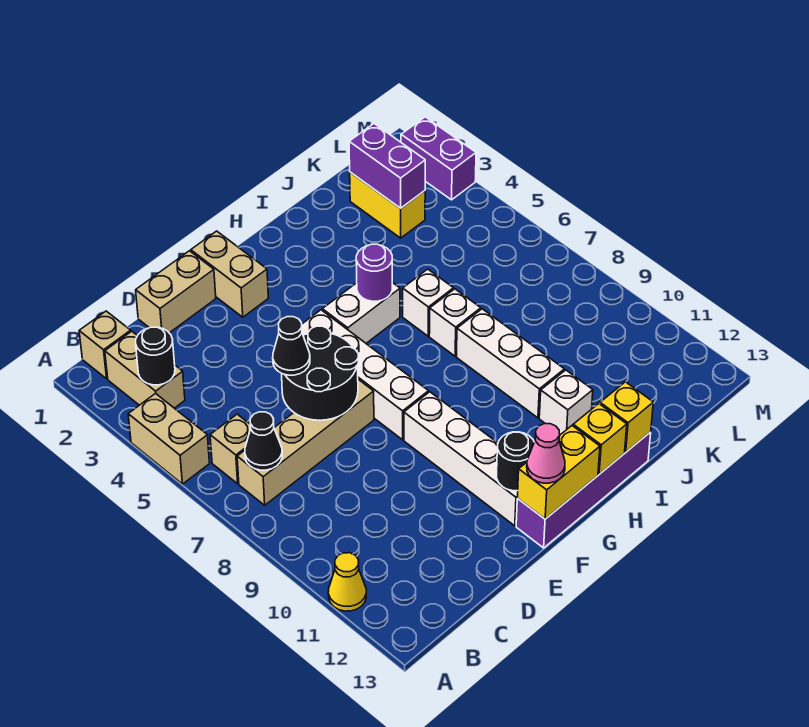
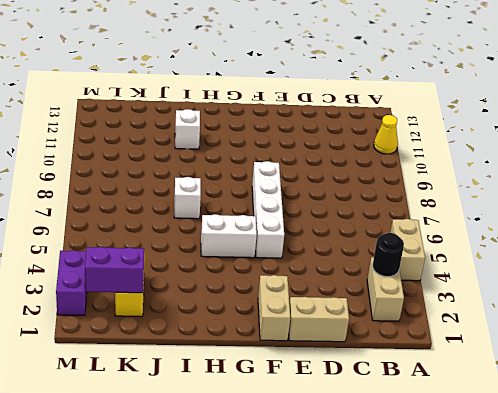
purple brick K2:L2 level 2 -> purple brick K2:K3 level 2
none -> tan brick B1 level 1
none -> tan brick B6 level 1
none -> tan brick B7:E7 level 1

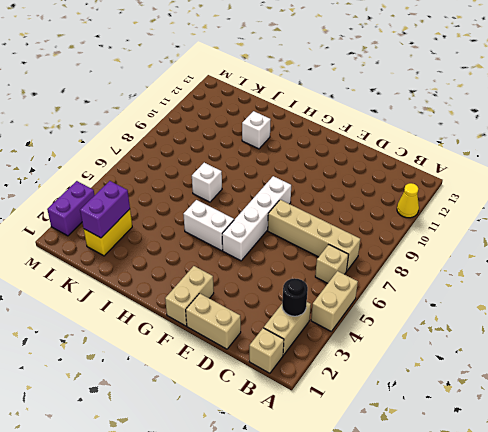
none -> white brick F9:F12 level 1
none -> purple brick F13:I13 level 1
none -> white brick I6 level 1

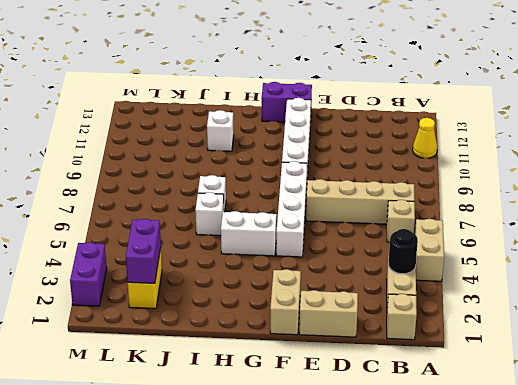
purple brick F13:G13 level 1 -> purple brick F13:I13 level 1
none -> white brick I8:I10 level 1
none -> black cone B7 level 2
none -> black round brick D6:E7 level 2

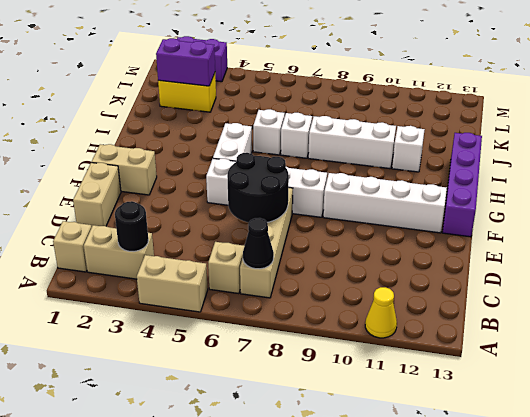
none -> black round brick F12 level 2
none -> yellow brick F13:G13 level 2
none -> purple round brick H5 level 2

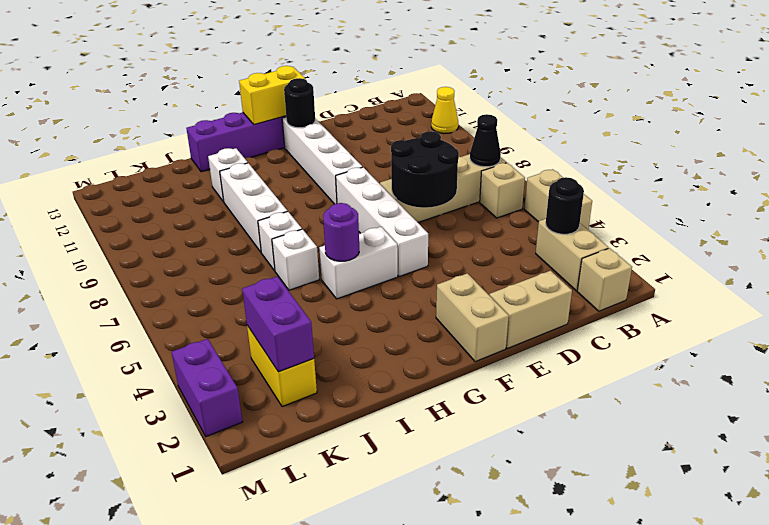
none -> yellow brick H13 level 2
none -> yellow brick I13 level 2
none -> black cone D6 level 3

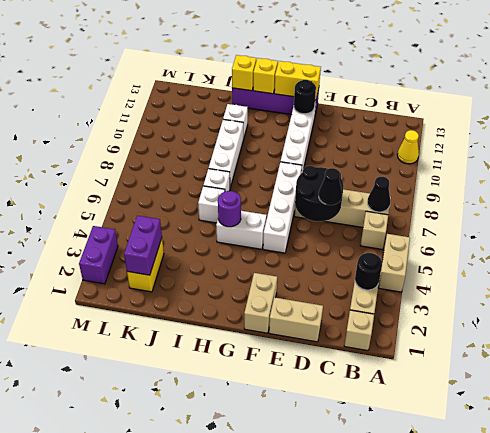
none -> pink cone F13 level 3

